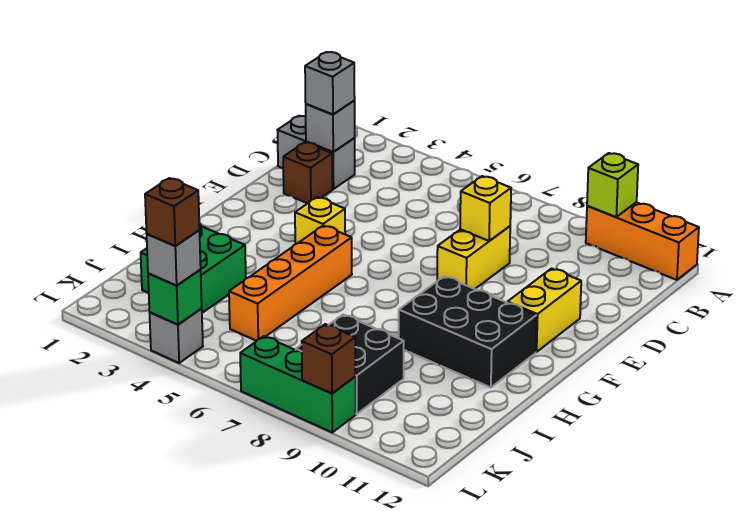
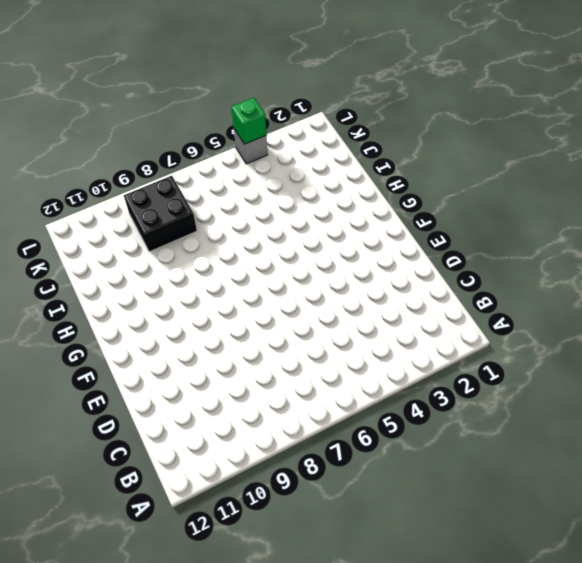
none -> orange brick A10:A12 level 1
none -> grey brick C1:C2 level 1
none -> brown brick D2 level 1

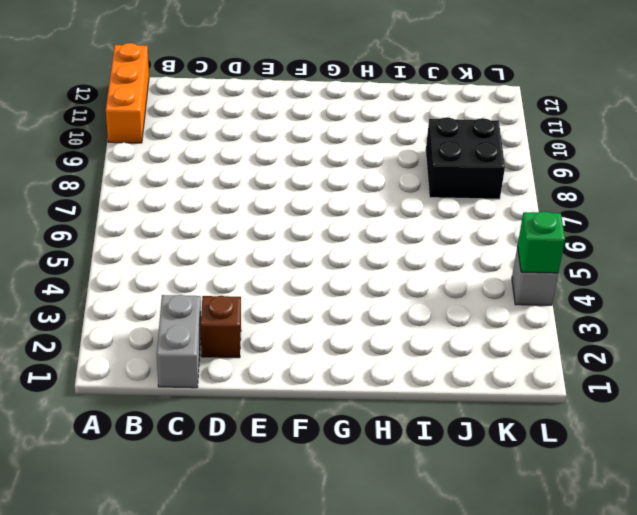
none -> yellow brick D8:E8 level 1
none -> yellow brick E11:F11 level 1
none -> yellow brick F4 level 1

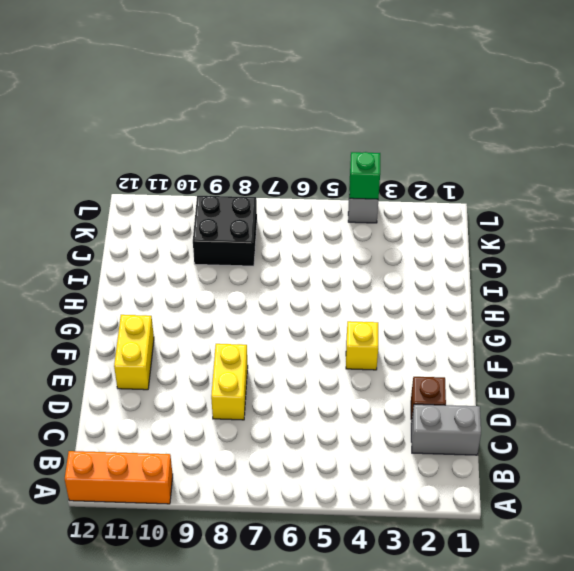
none -> orange brick G5:J5 level 1
none -> black brick G9:H11 level 1
none -> green brick I2:J3 level 1

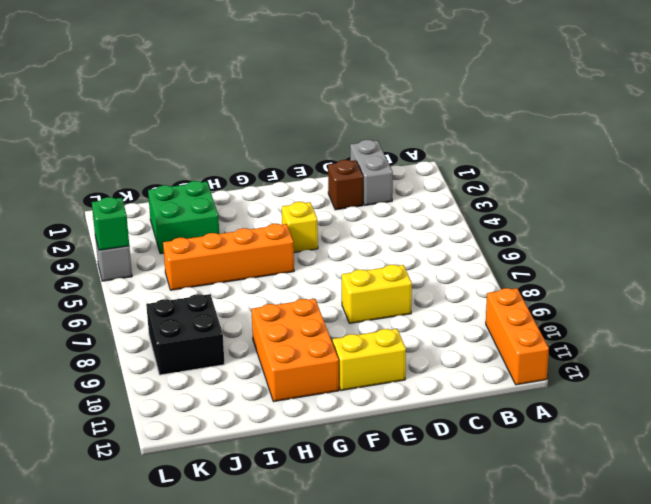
orange brick G9:H11 level 1 -> black brick G9:H11 level 1
none -> green brick L7:L9 level 1
none -> lime brick A10 level 2
none -> grey brick C2 level 2

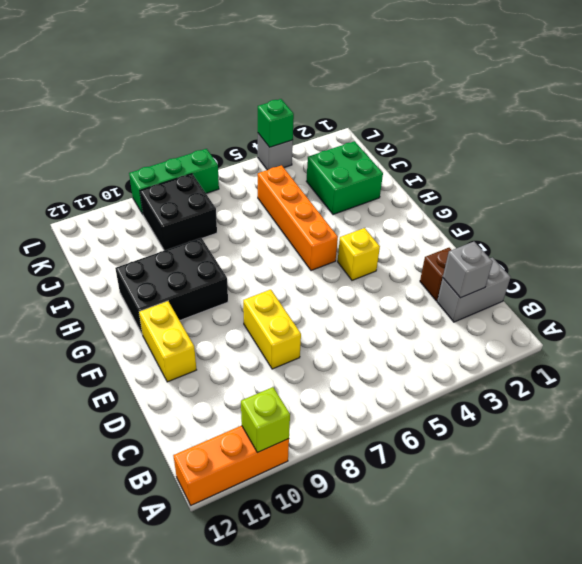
none -> yellow brick D8 level 2
none -> brown brick L9 level 2
none -> grey brick C2 level 3

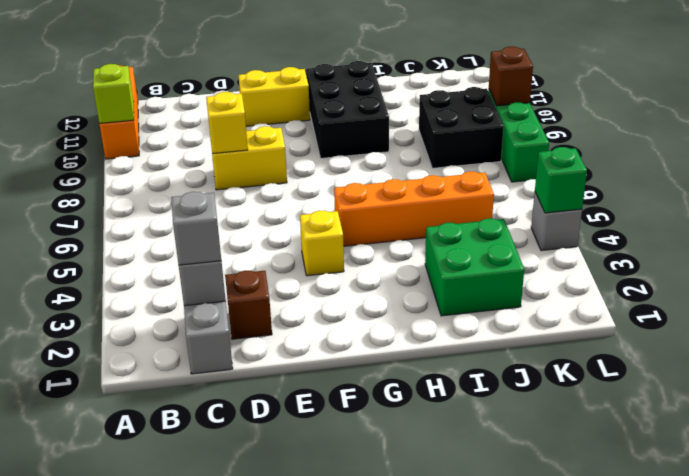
none -> grey brick L4 level 3
none -> brown brick L4 level 4

